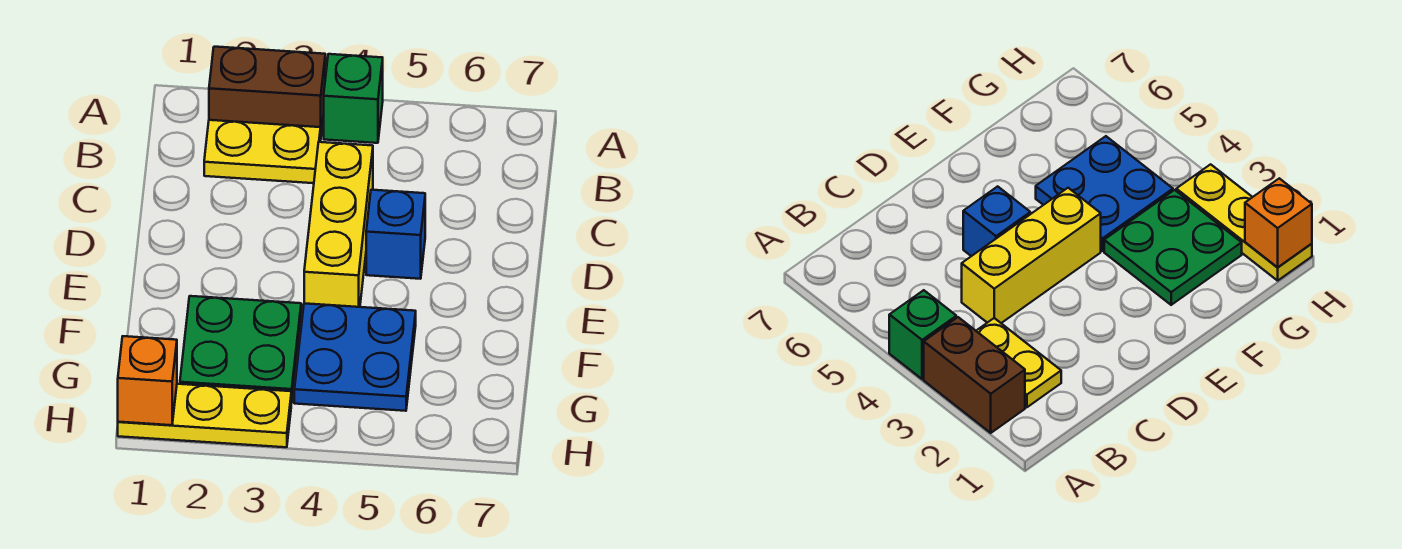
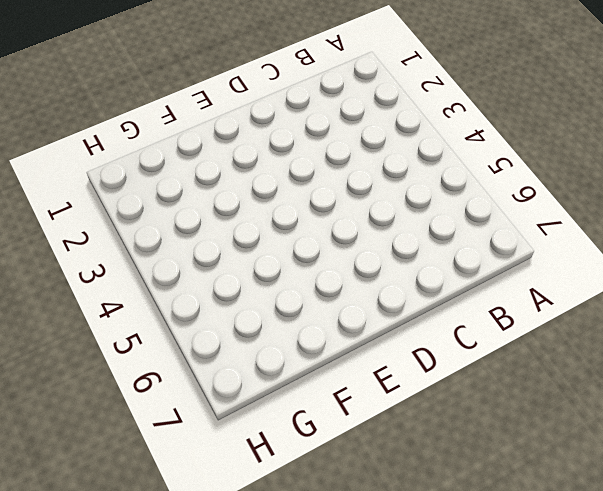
none -> brown brick A2:A3 level 1
none -> green brick A4 level 1

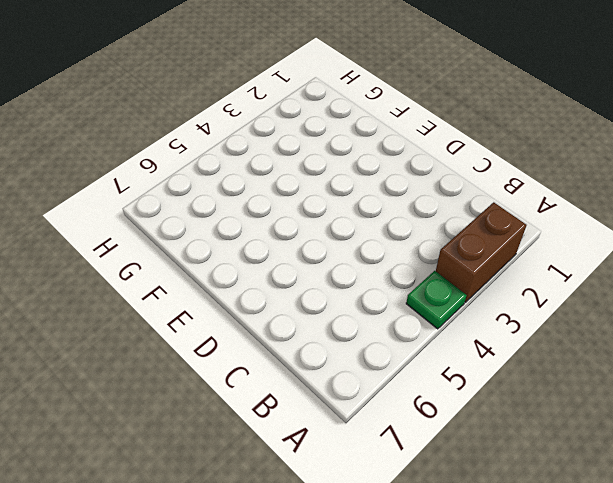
green plate A4 level 1 -> green brick A4 level 1
none -> yellow plate B2:B3 level 1
none -> yellow brick C4:E4 level 1

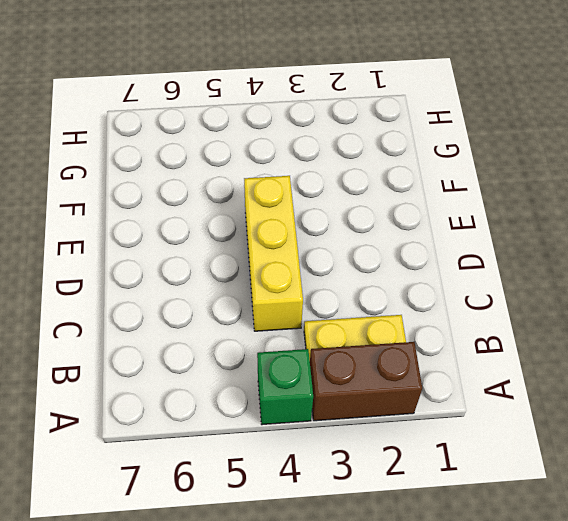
none -> blue brick D5 level 1
none -> green plate F2:G3 level 1

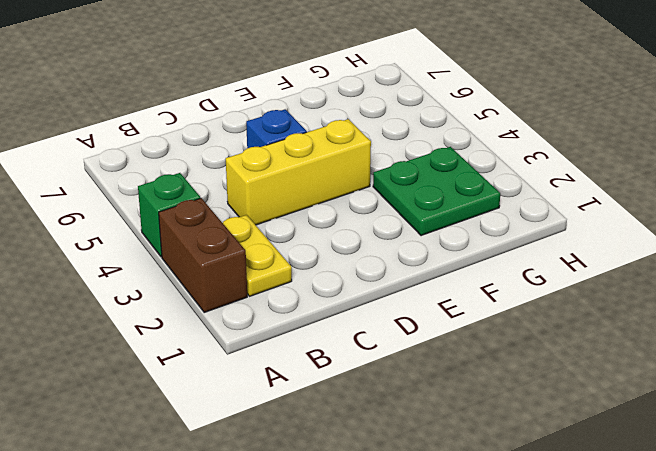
none -> blue plate F4:G5 level 1
none -> yellow plate H1:H3 level 1

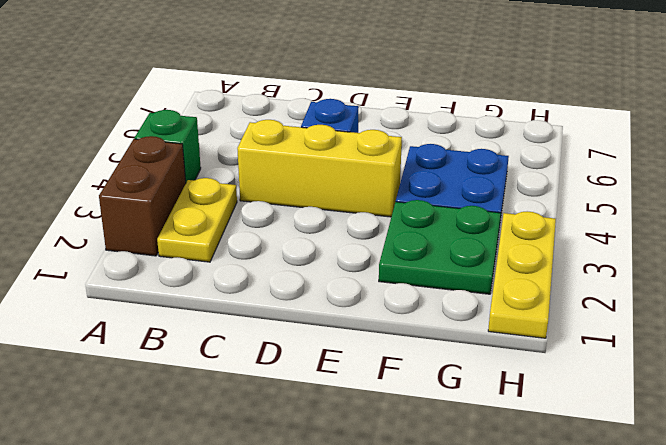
none -> orange brick H1 level 2

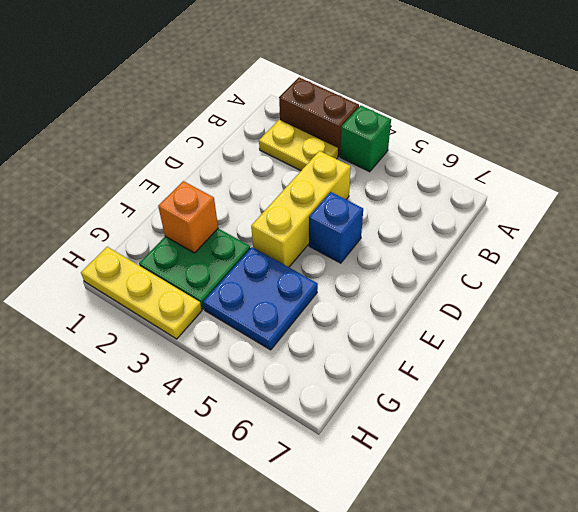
orange brick F2 level 2 -> orange brick H1 level 2

